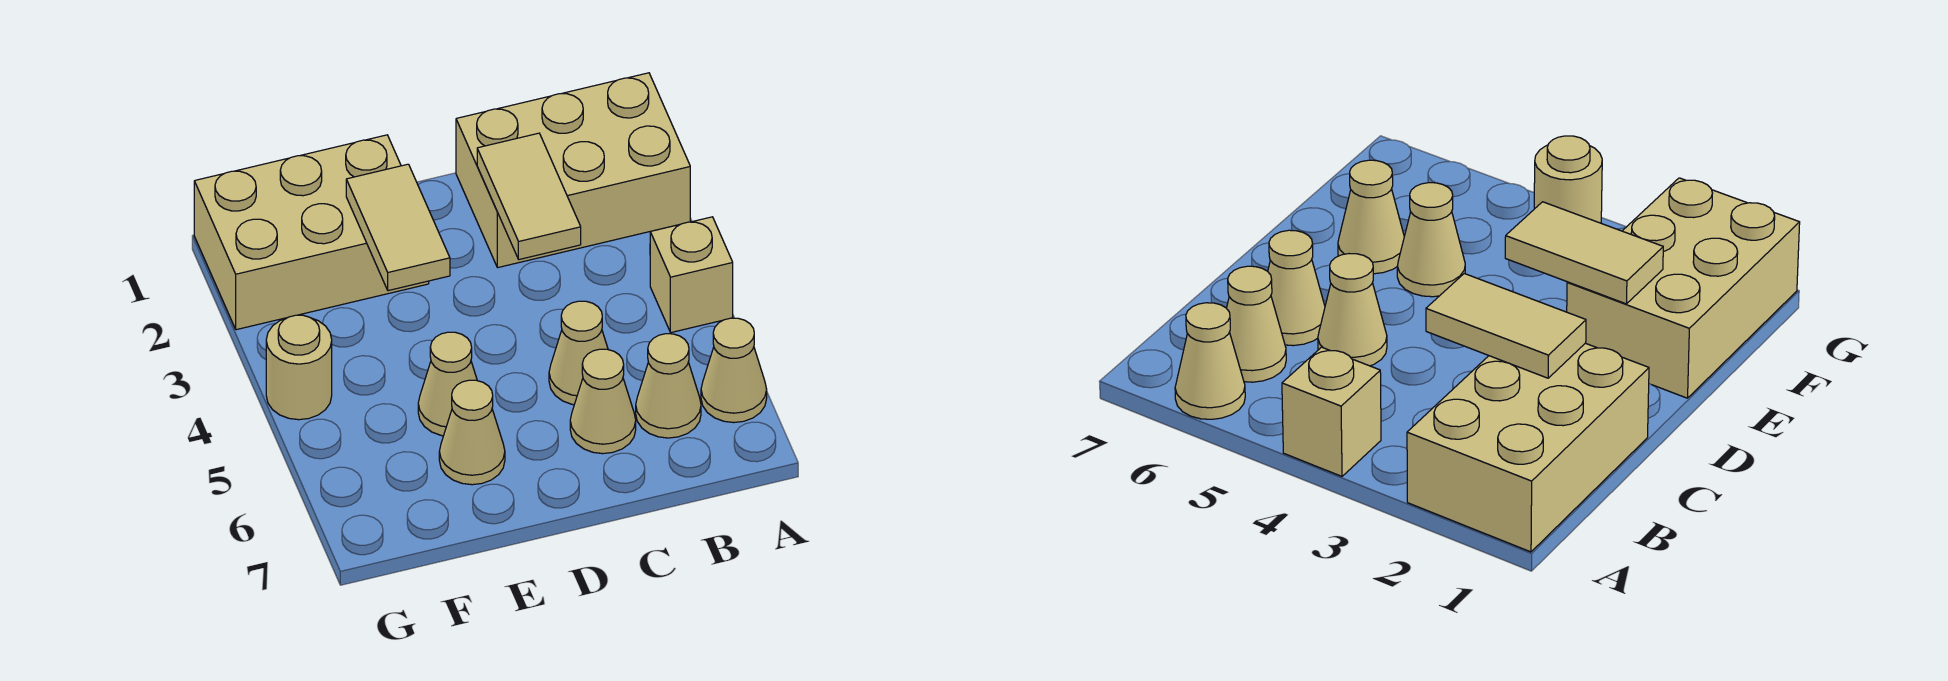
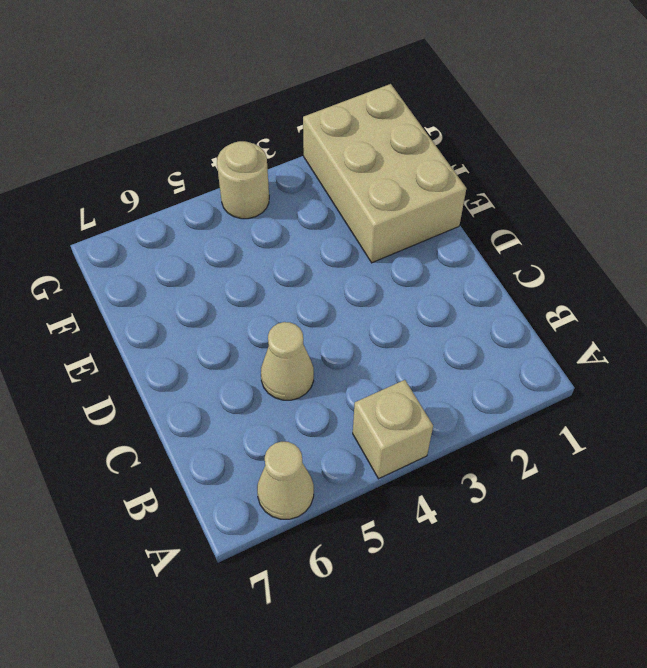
none -> tan brick A1:C2 level 1
none -> tan cone B6 level 1
none -> tan cone C6 level 1

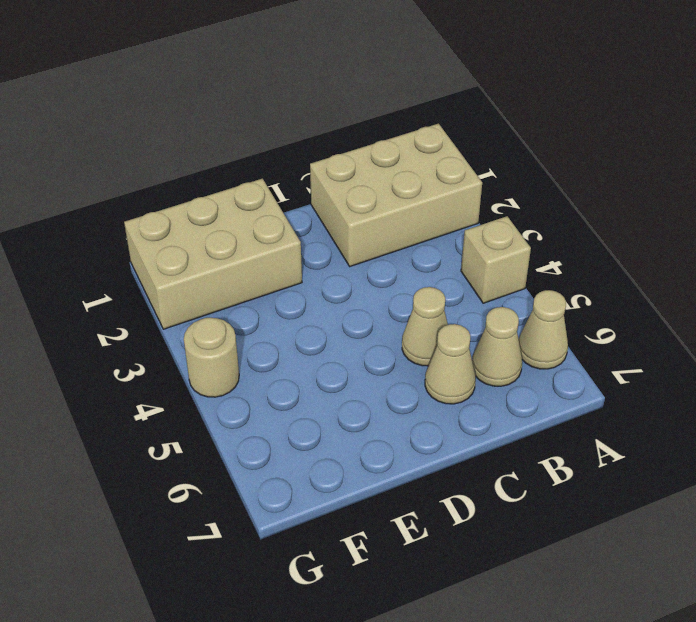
none -> tan cone E5 level 1
none -> tan cone E6 level 1
none -> tan tile C2:C3 level 2

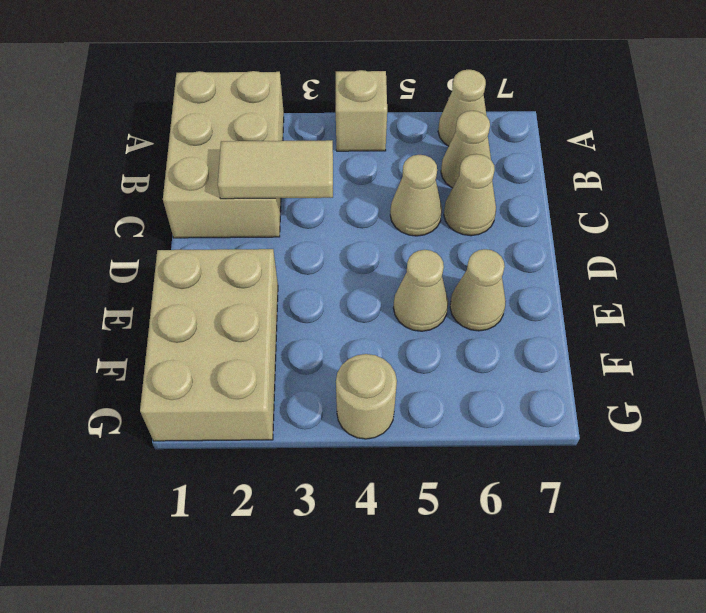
none -> tan tile E2:E3 level 2

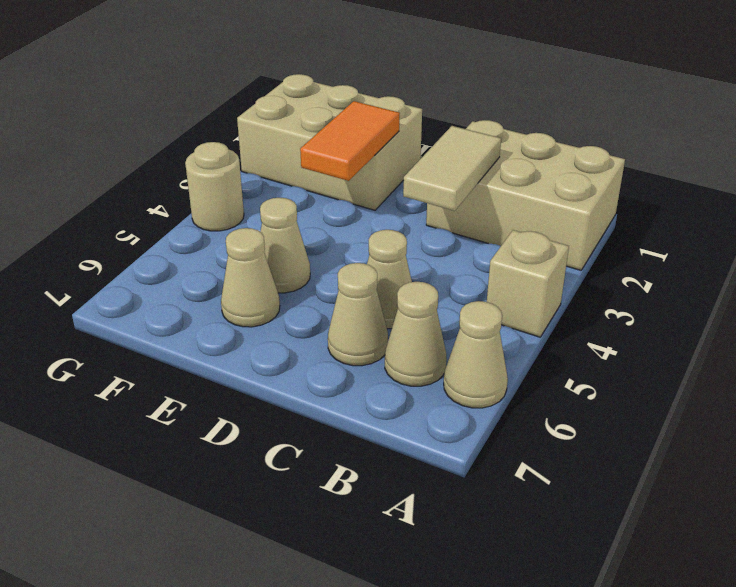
orange tile E2:E3 level 2 -> tan tile E2:E3 level 2

